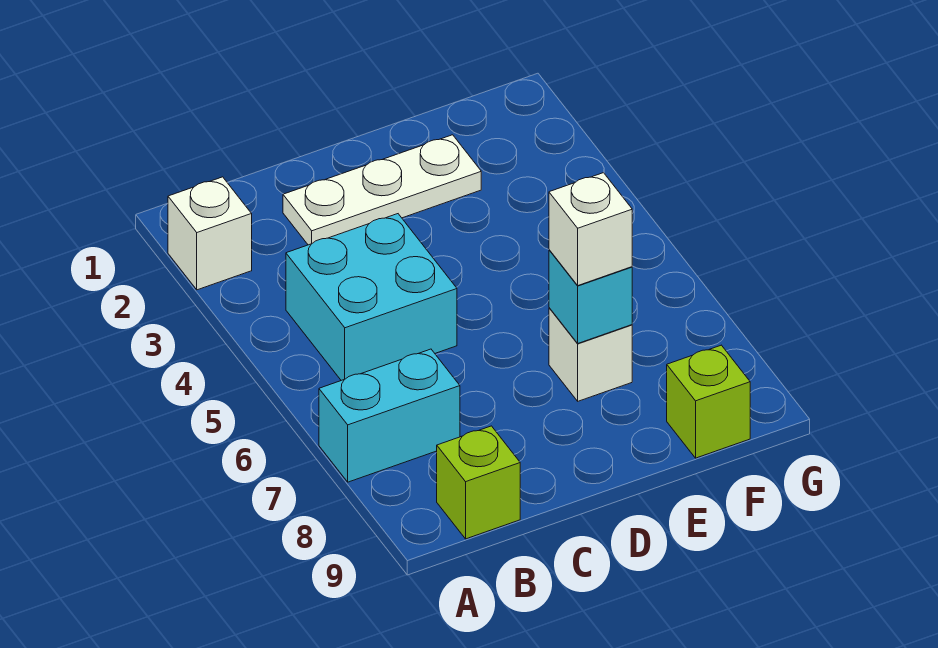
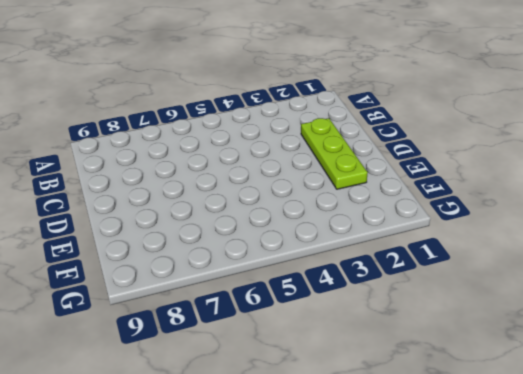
lime plate C2:E2 level 1 -> white plate C2:E2 level 1
none -> white brick A2 level 1
none -> cyan brick A7:B7 level 1

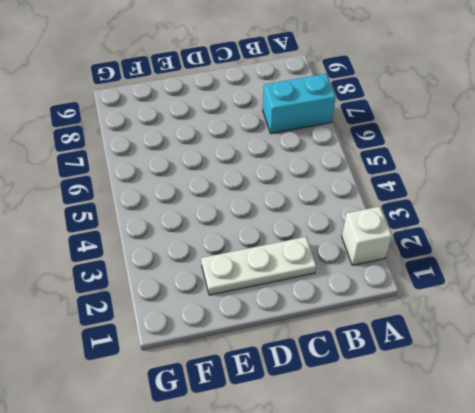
none -> cyan brick B4:C5 level 1
none -> lime brick B9 level 1

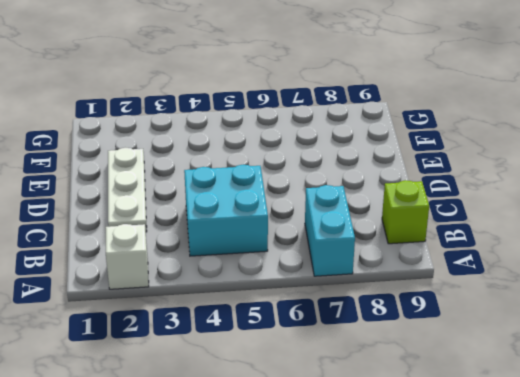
none -> white brick E7 level 1
none -> lime brick F9 level 1

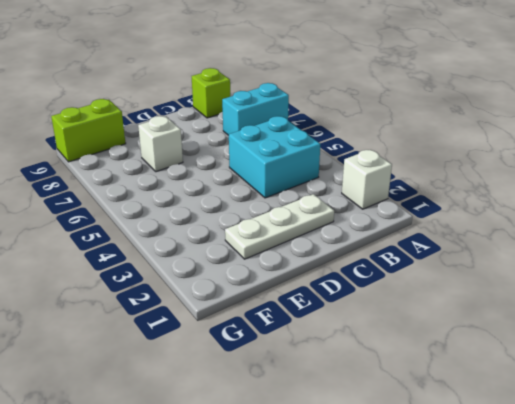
lime brick F9:G9 level 1 -> lime brick F9 level 1
none -> cyan brick E7 level 2
none -> white brick E7 level 3

